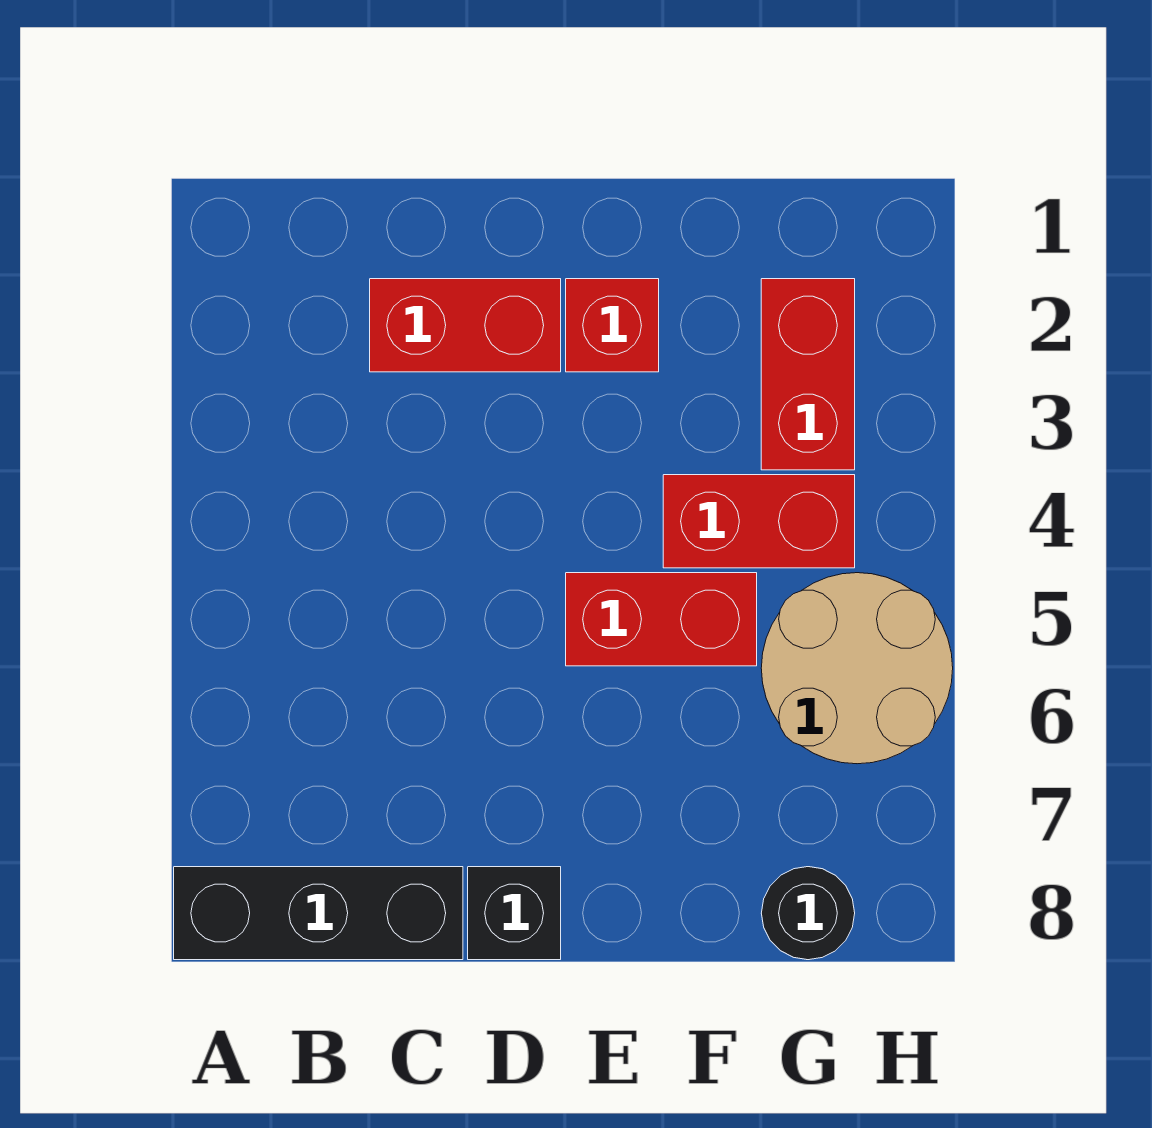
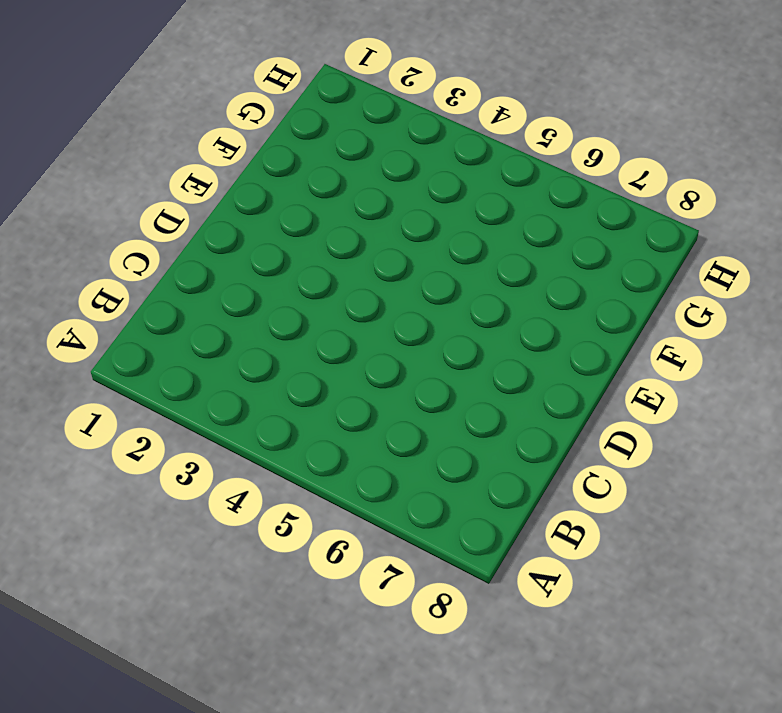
none -> black brick A8:C8 level 1
none -> red brick C2:D2 level 1

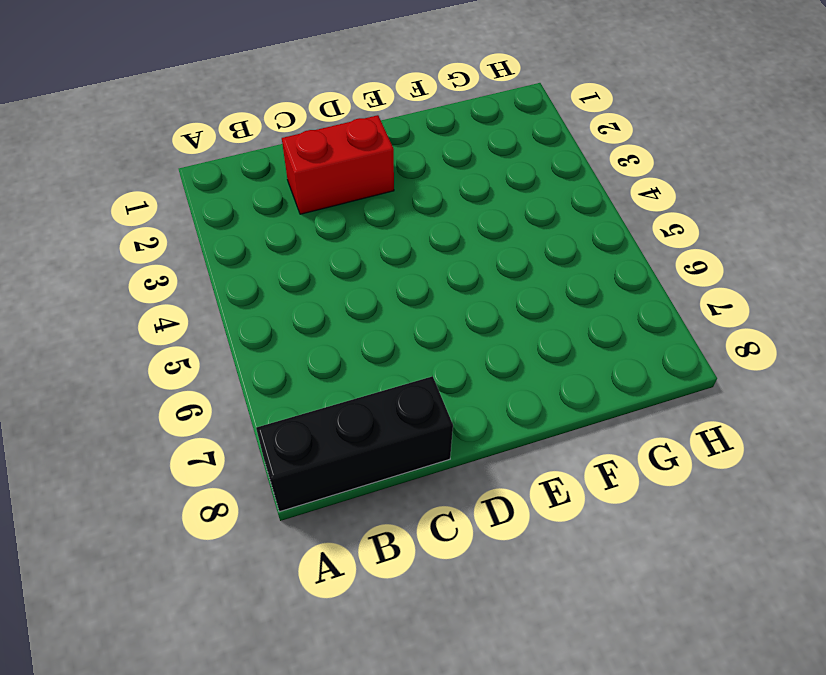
none -> black brick D8 level 1
none -> red brick E2 level 1

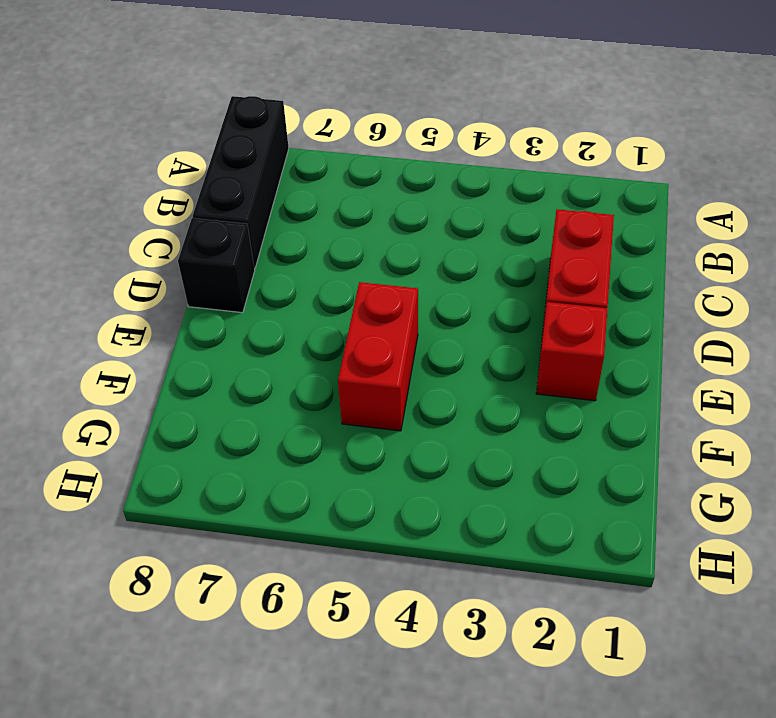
none -> red brick F4:G4 level 1
none -> red brick G2:G3 level 1

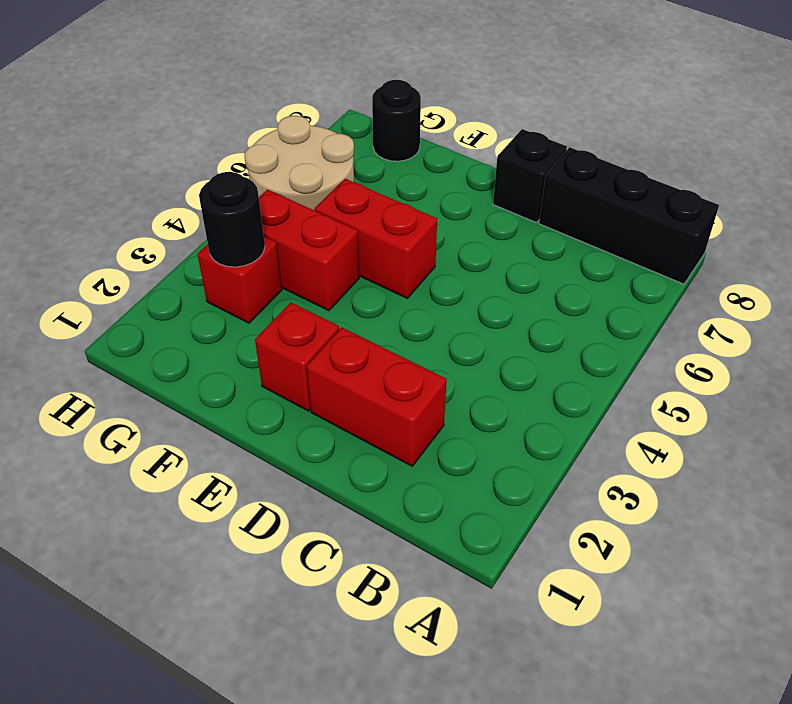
red brick G3 level 1 -> red brick G2:G3 level 1
black round brick G3 level 2 -> none

